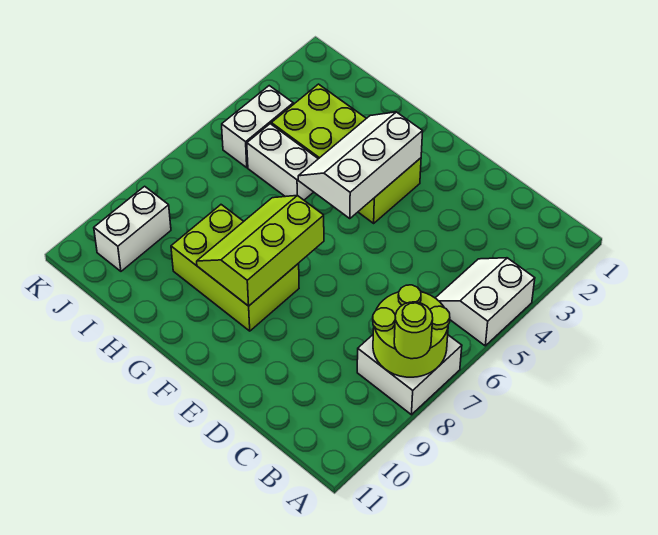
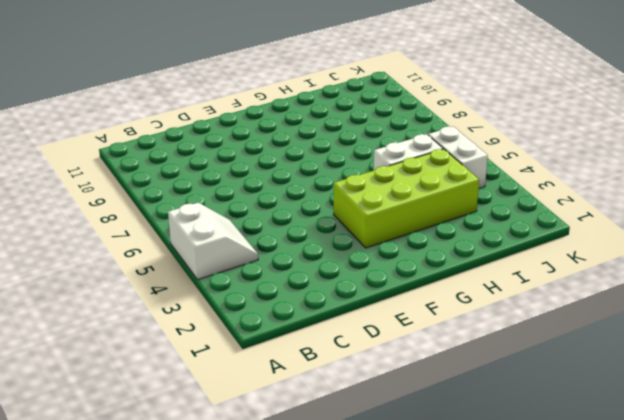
none -> white brick A7:B8 level 1
none -> lime brick F8:H9 level 1

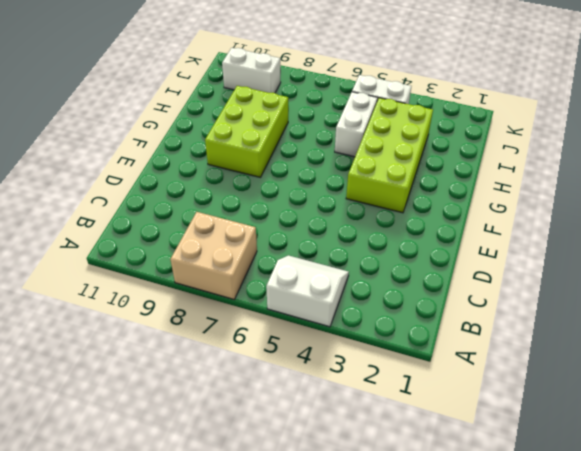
tan brick A7:B8 level 1 -> white brick A7:B8 level 1
none -> lime round brick A7:B8 level 2
none -> white slope F3:G5 level 2 top F

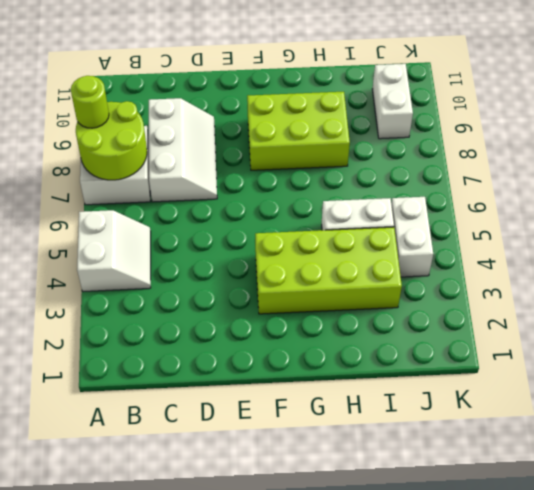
white slope C7:D9 level 1 top C -> white slope F3:G5 level 2 top F
none -> lime slope F7:G9 level 2 top F

